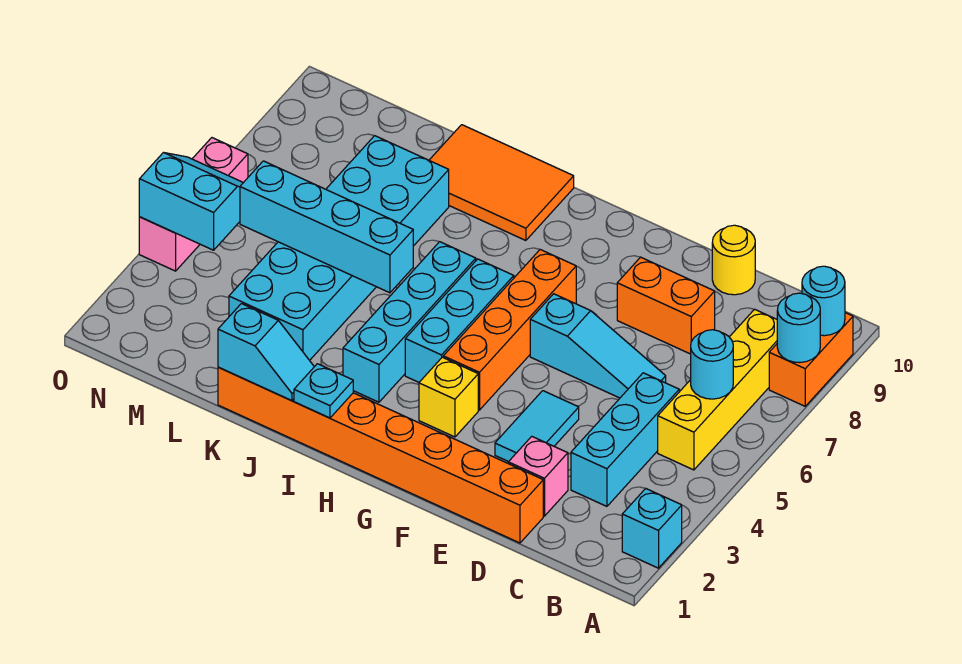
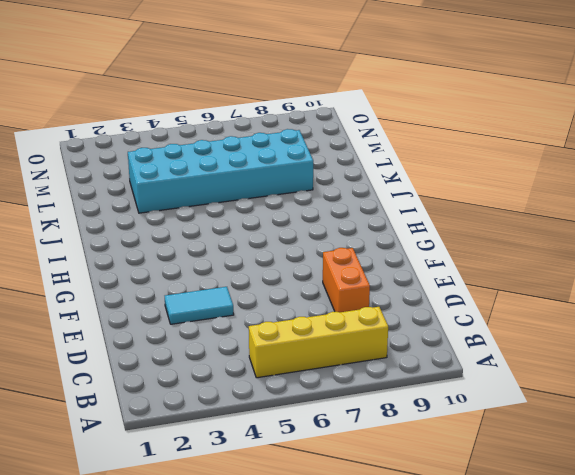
none -> cyan brick A2 level 1
none -> orange brick A8:A9 level 1
none -> cyan brick C3:C5 level 1

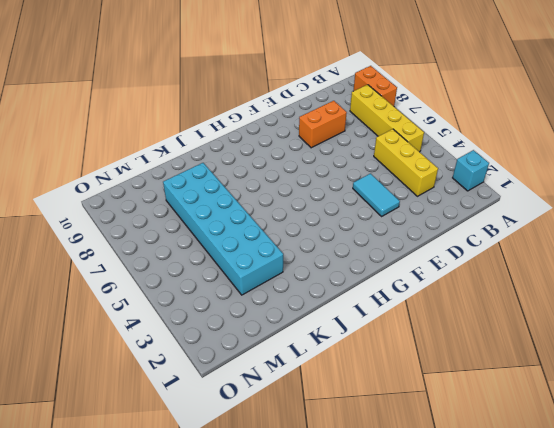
yellow brick C3:C5 level 1 -> cyan brick C3:C5 level 1
none -> orange brick D1:K1 level 1
none -> pink brick D2 level 1
none -> cyan slope D6:F6 level 1 top F

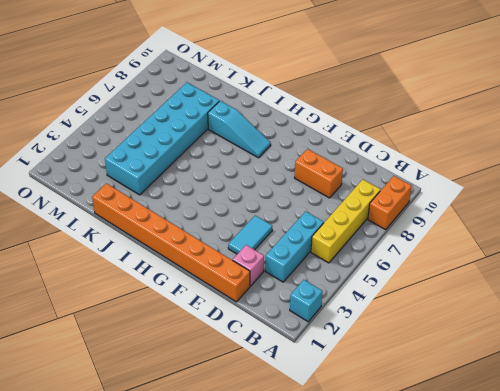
cyan slope H8:J8 level 1 top J -> cyan slope D6:F6 level 1 top F
none -> yellow round brick D10 level 1
none -> yellow brick G3 level 1
none -> orange brick G4:G7 level 1

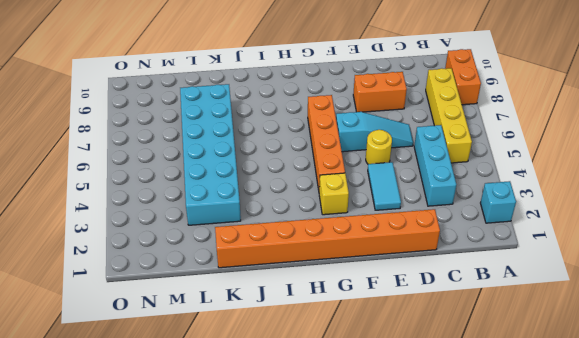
yellow round brick E5 level 1 -> yellow round brick D10 level 1
none -> pink brick D2 level 1
none -> cyan brick H4:H6 level 1
none -> cyan brick I3:I6 level 1

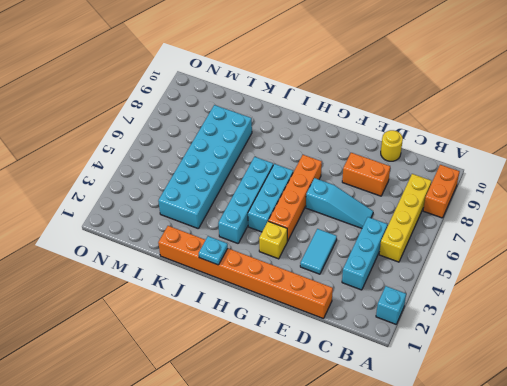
none -> pink brick D2 level 1
none -> orange tile I9:K10 level 1
none -> pink brick O4:O6 level 1

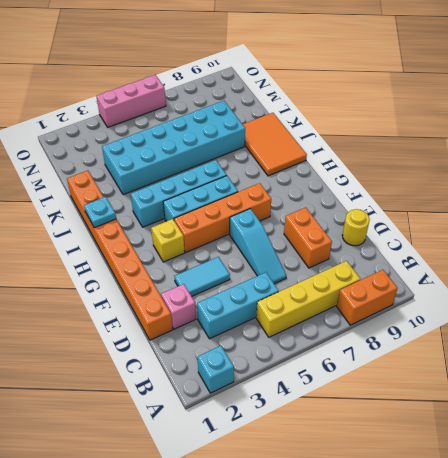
none -> cyan round brick A8 level 2
none -> cyan round brick A9 level 2
none -> cyan round brick B6 level 2

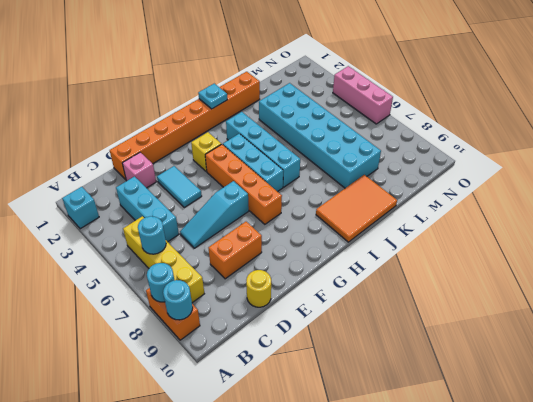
none -> cyan slope J1:K1 level 2 top K
none -> cyan brick J5:M5 level 2
none -> cyan slope N4:O5 level 2 top 4

